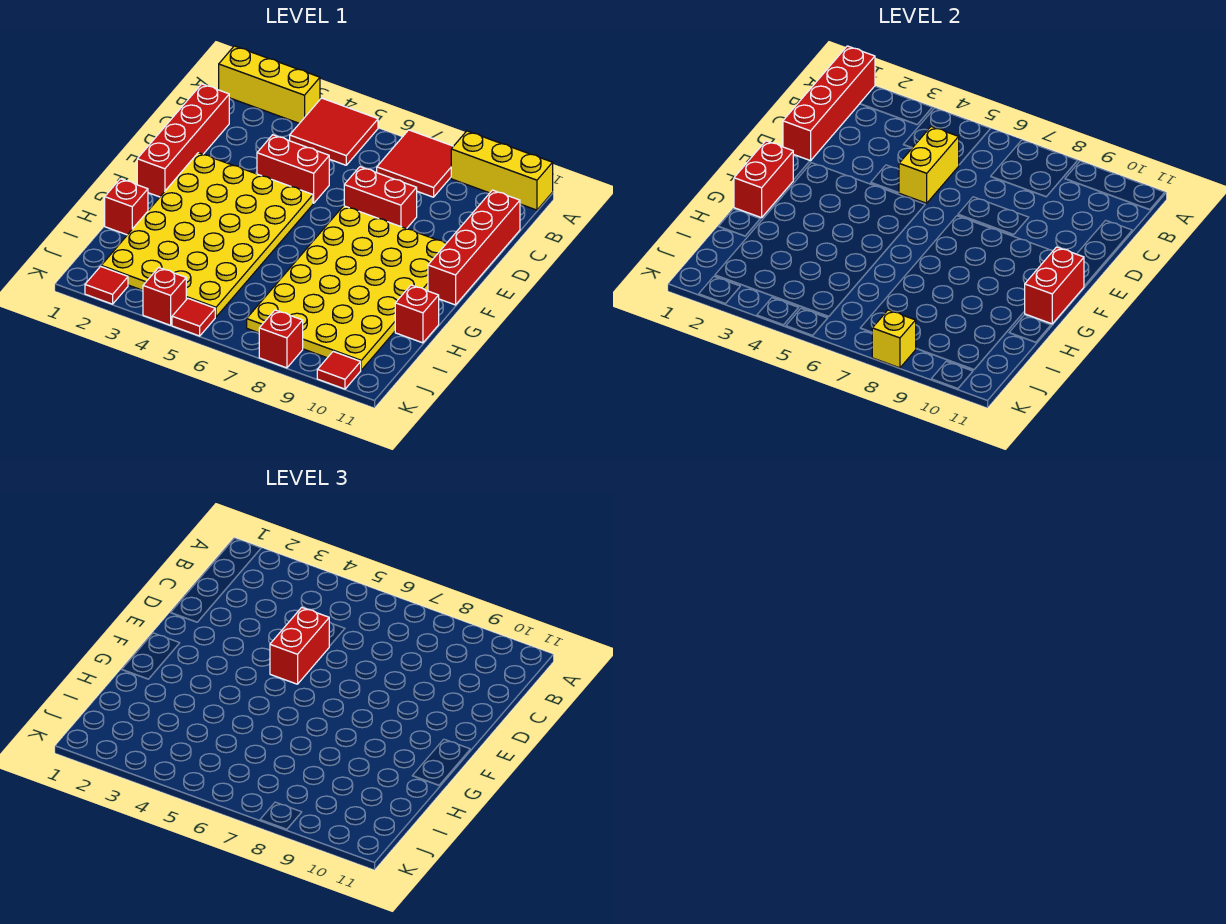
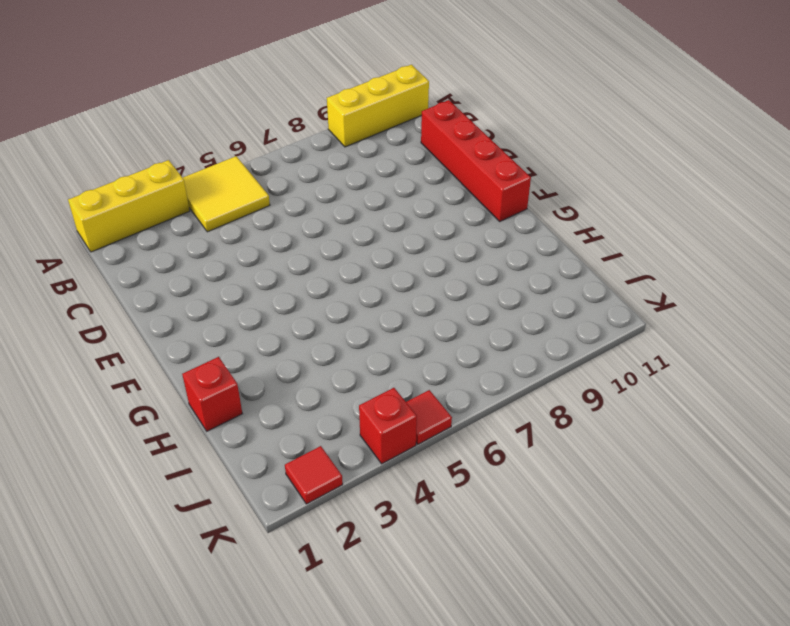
yellow tile A4:B5 level 1 -> red tile A4:B5 level 1
none -> red tile A7:B8 level 1
none -> red brick C1:F1 level 1
none -> red brick D4:D5 level 1

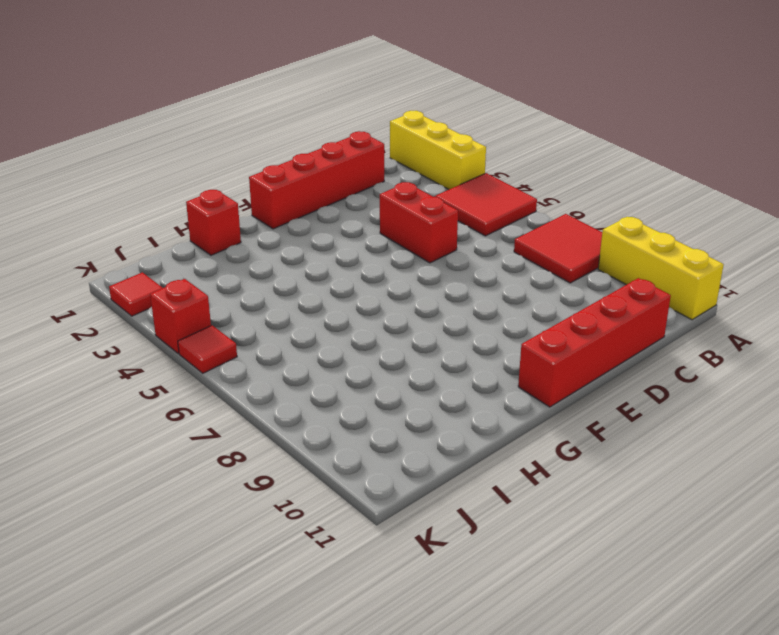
none -> red brick D7:D8 level 1
none -> yellow plate E2:J5 level 1
none -> yellow plate E7:J10 level 1

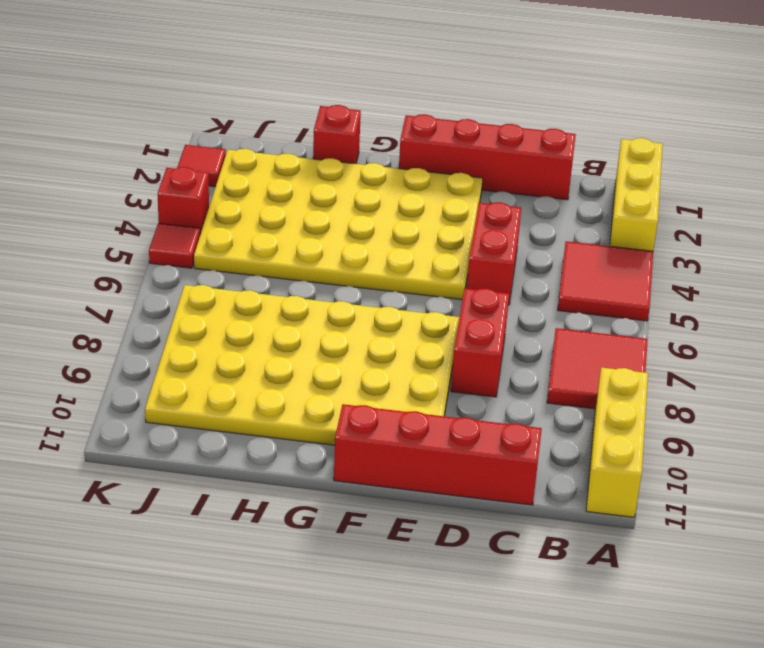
none -> red brick H11 level 1
none -> red brick K8 level 1
none -> red tile K10 level 1

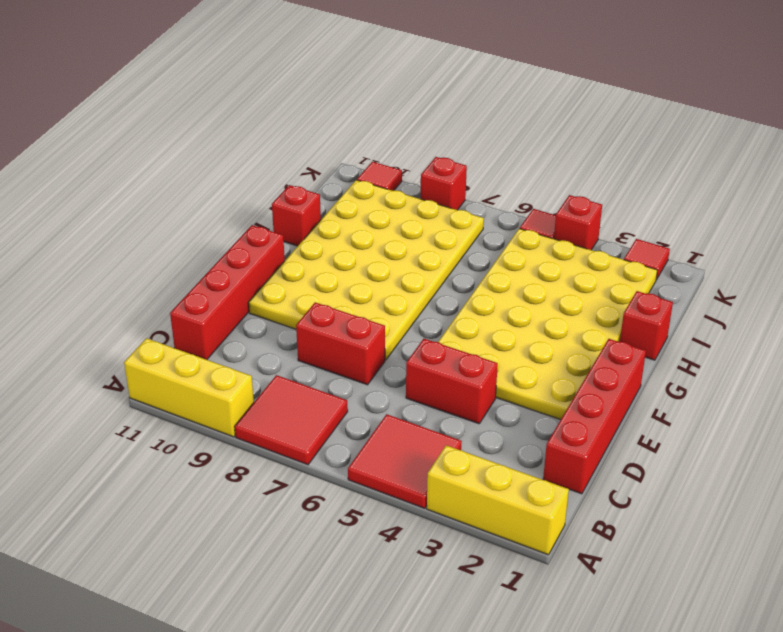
none -> red brick A1:D1 level 2
none -> yellow brick C5:D5 level 2
none -> red brick F1:G1 level 2

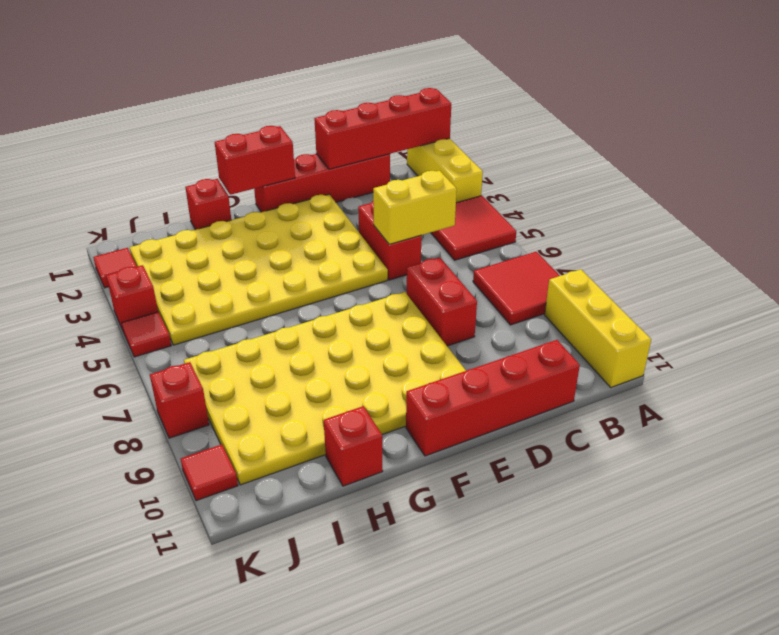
none -> red brick F11:G11 level 2
none -> yellow brick K8 level 2
none -> red brick D5:E5 level 3

